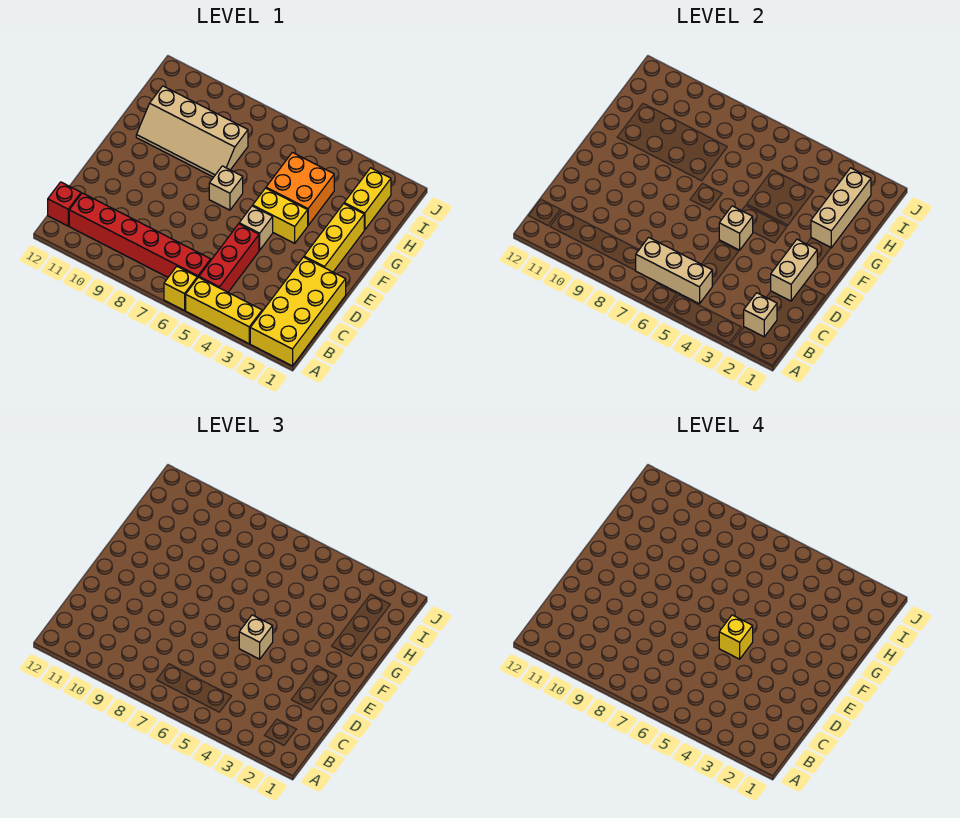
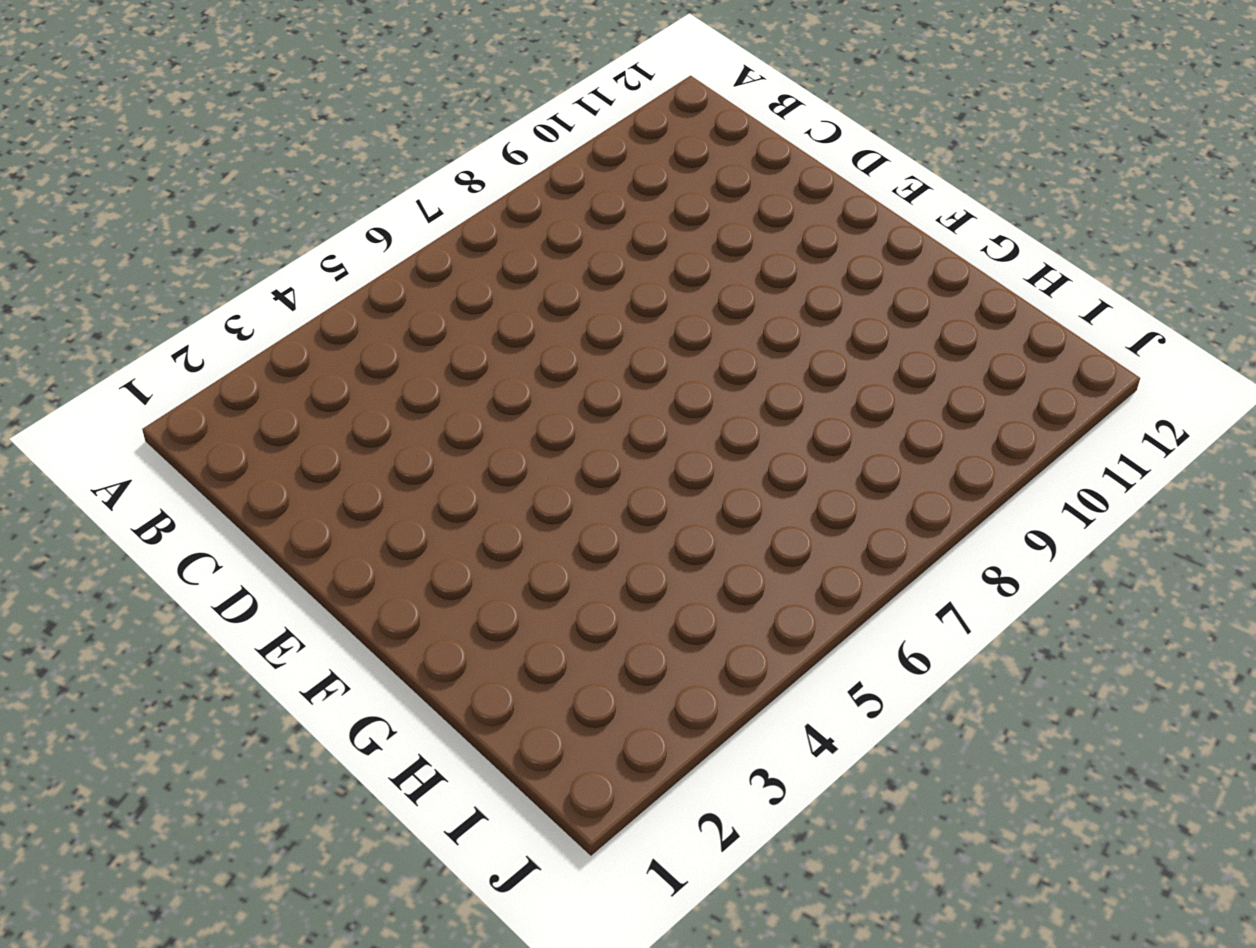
none -> yellow brick A1:D2 level 1
none -> yellow brick A3:A5 level 1
none -> yellow brick A6 level 1

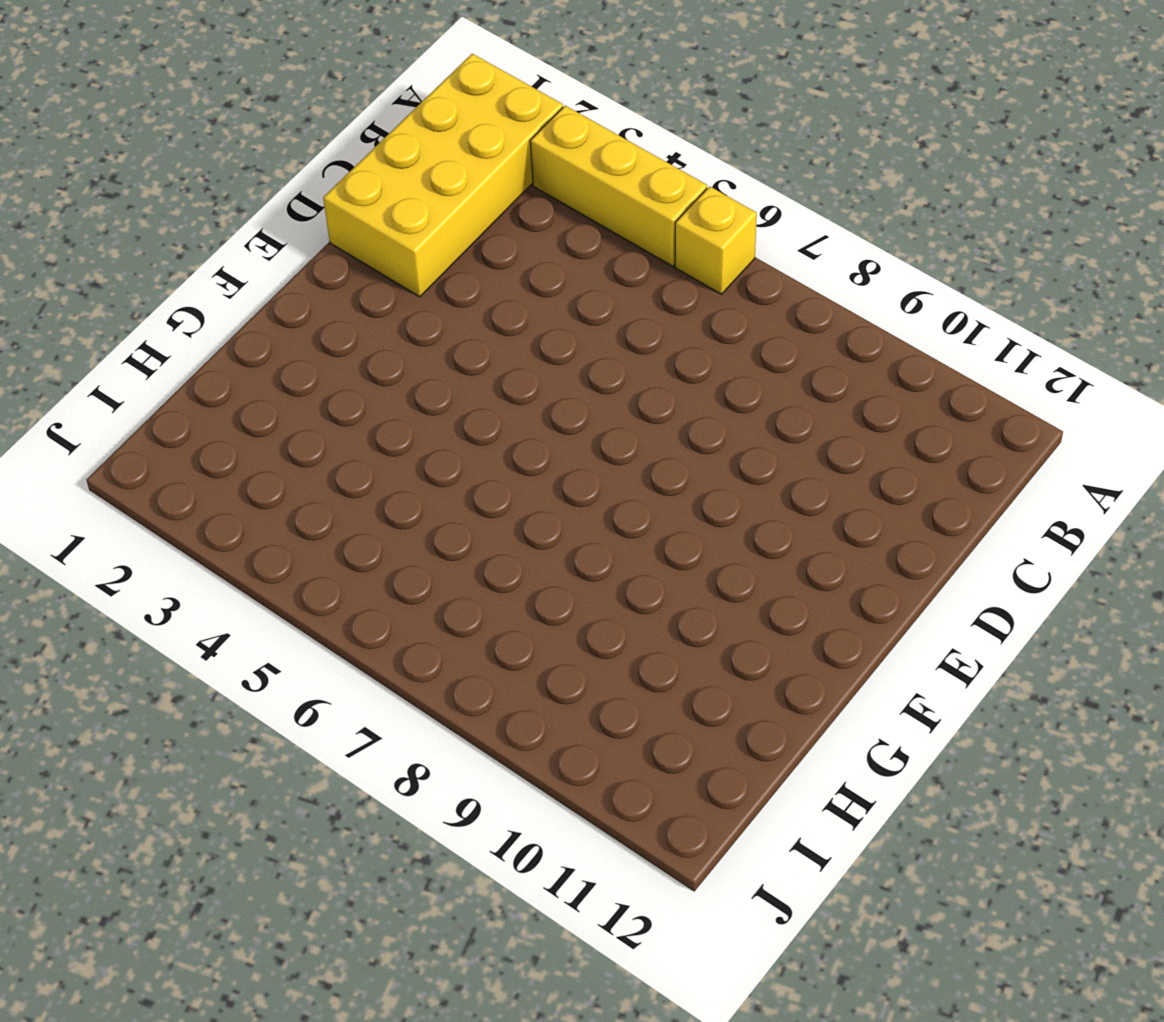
none -> red brick B5:D5 level 1
none -> red brick B6:B11 level 1
none -> red brick B12 level 1

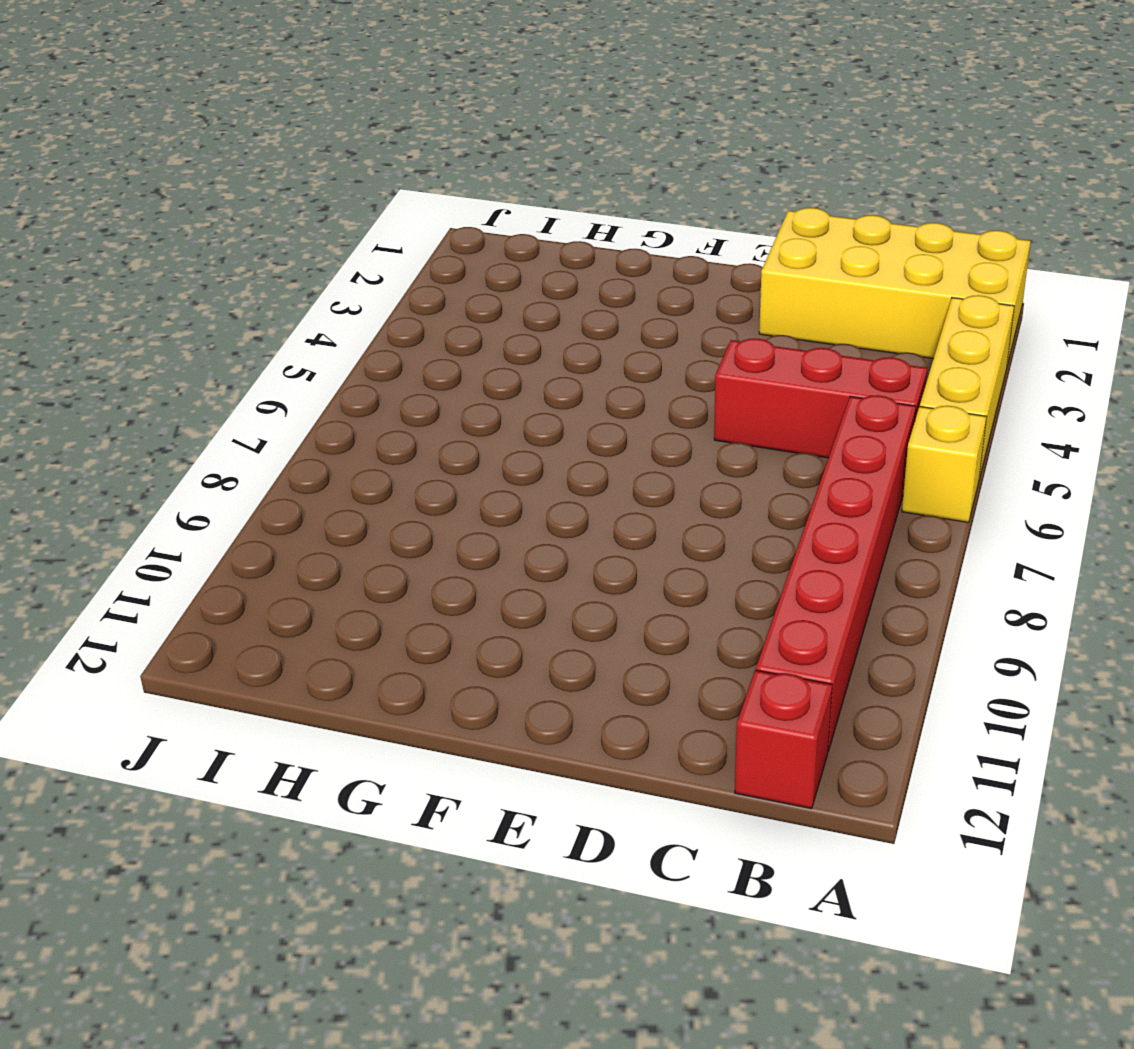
none -> yellow brick E2:G2 level 1
none -> tan brick E5 level 1
none -> yellow brick F4:F5 level 1

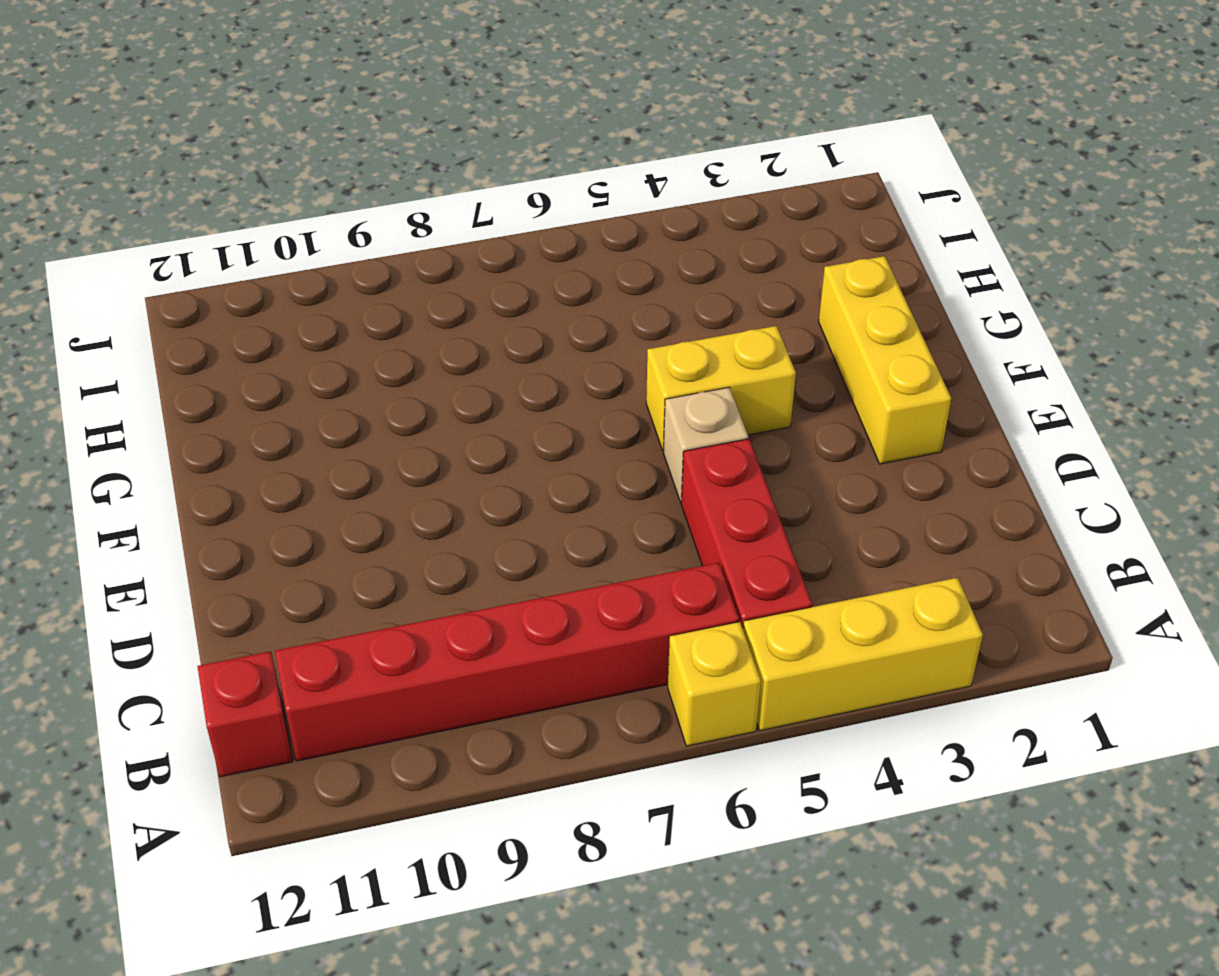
none -> yellow brick A1:D2 level 1
none -> tan brick F7 level 1
none -> orange brick G4:H5 level 1

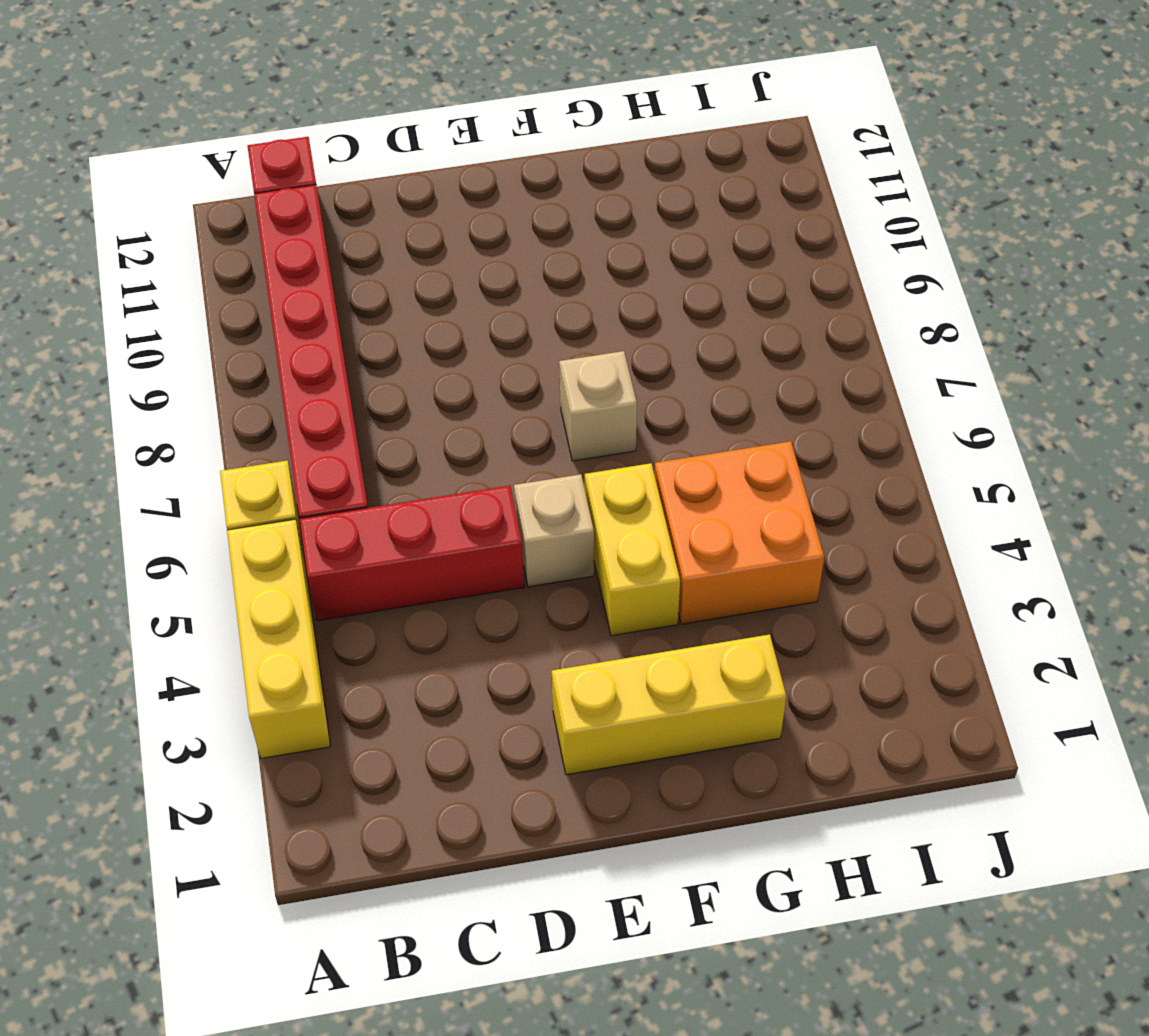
none -> yellow brick A1:D2 level 1
none -> tan slope G8:H11 level 1 top H
none -> yellow brick H2:I2 level 1

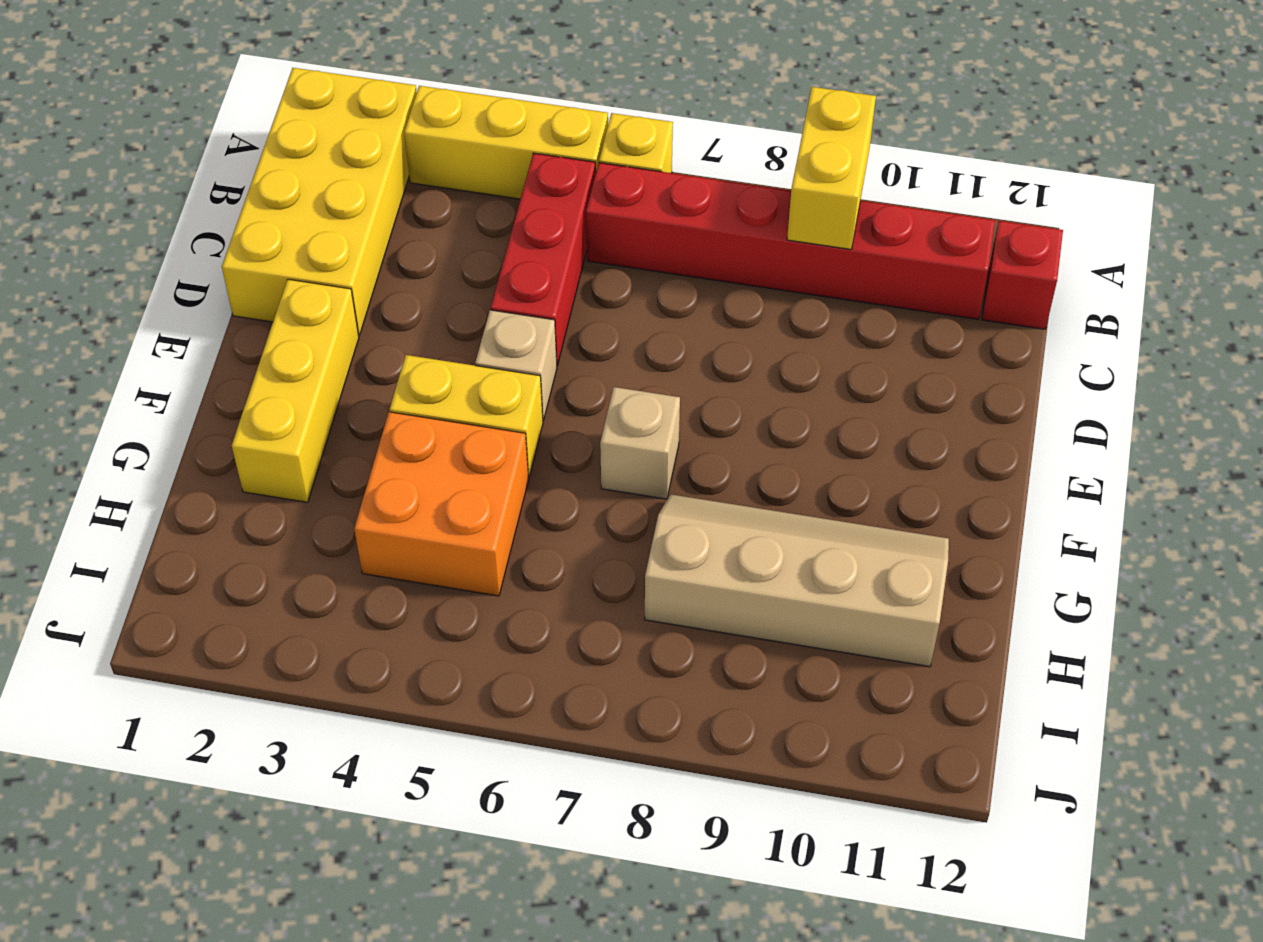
yellow brick A9:B9 level 2 -> yellow brick H2:I2 level 1
none -> tan brick B2 level 2
none -> tan brick B5:B7 level 2
none -> tan brick D2:E2 level 2

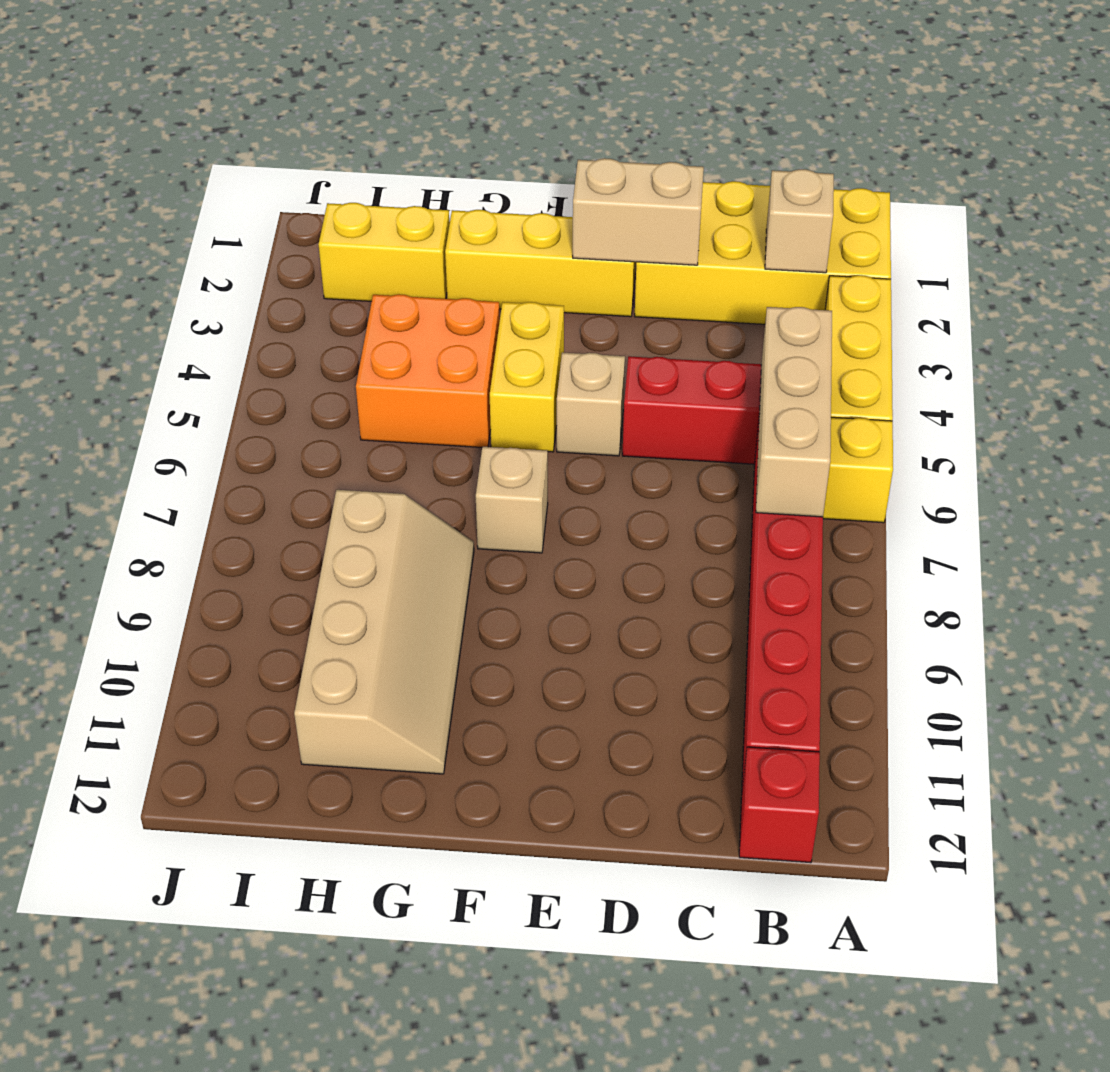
none -> tan brick E5 level 2
none -> tan brick G2:I2 level 2
none -> tan brick E5 level 3

